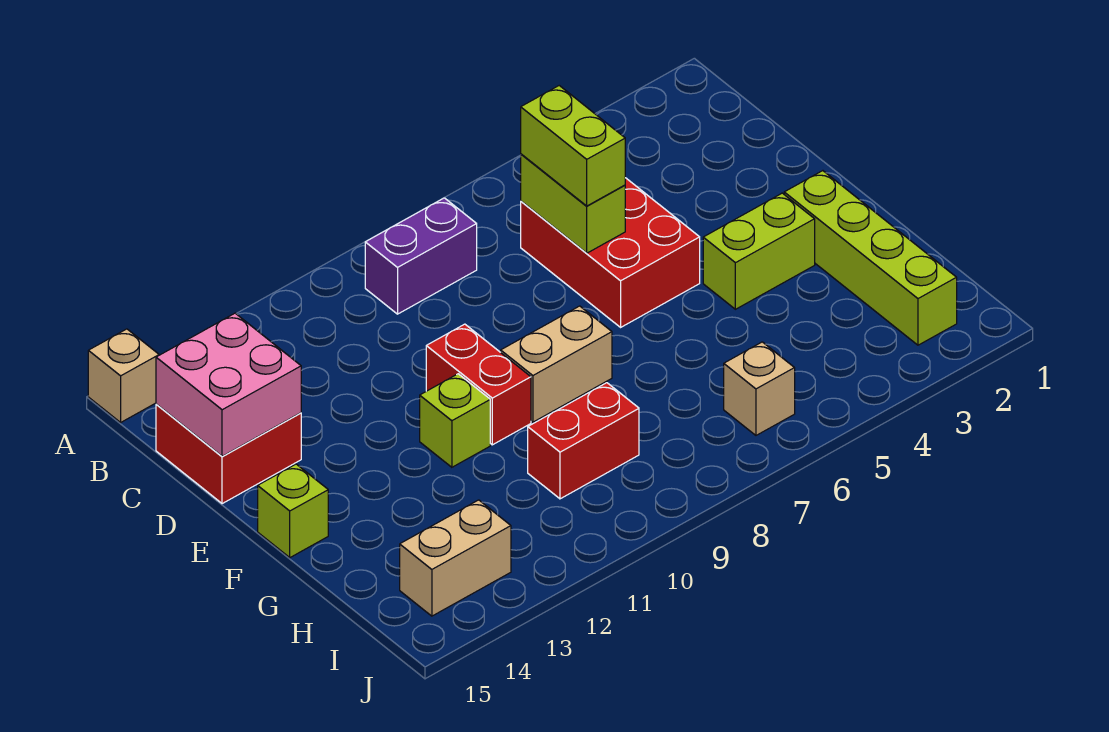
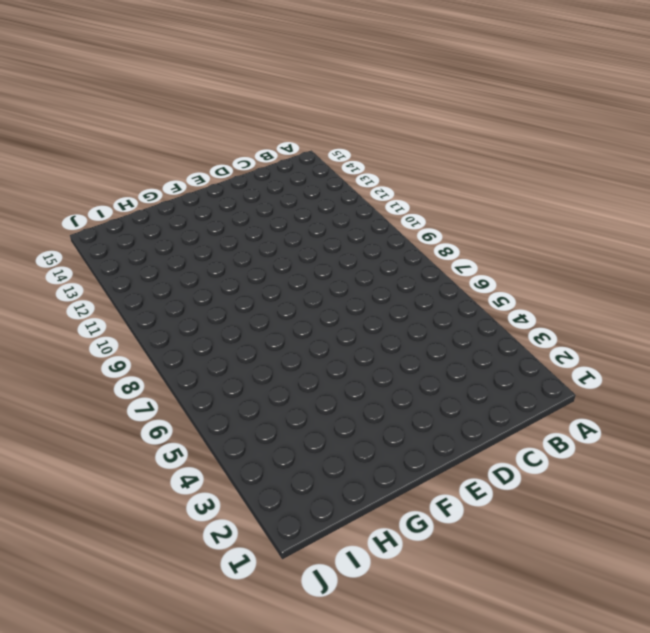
none -> tan brick A15 level 1
none -> purple brick B8:B9 level 1
none -> red brick C5:E6 level 1

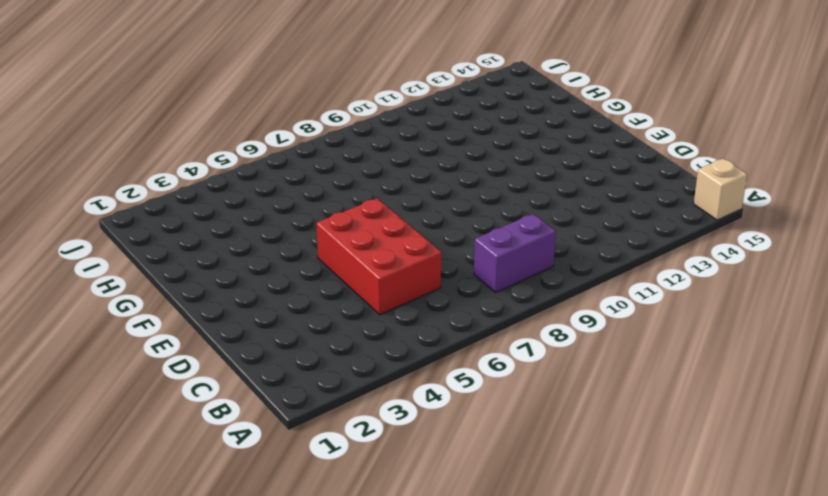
none -> red brick C14:D15 level 1
none -> red brick E10:F10 level 1
none -> lime brick F2:I2 level 1

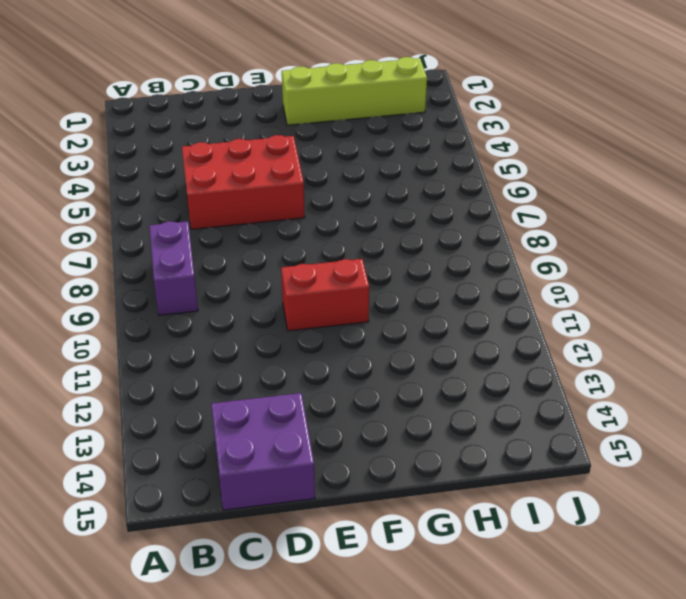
purple brick C14:D15 level 1 -> red brick C14:D15 level 1
none -> tan brick A15 level 1
none -> lime brick F3:F4 level 1
none -> tan brick F8:F9 level 1

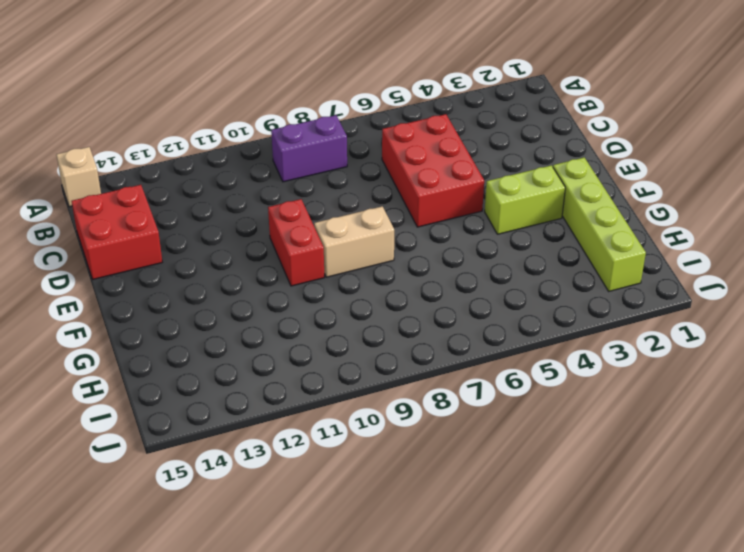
none -> lime brick F11 level 1
none -> lime brick F15 level 1
none -> red brick H9:H10 level 1

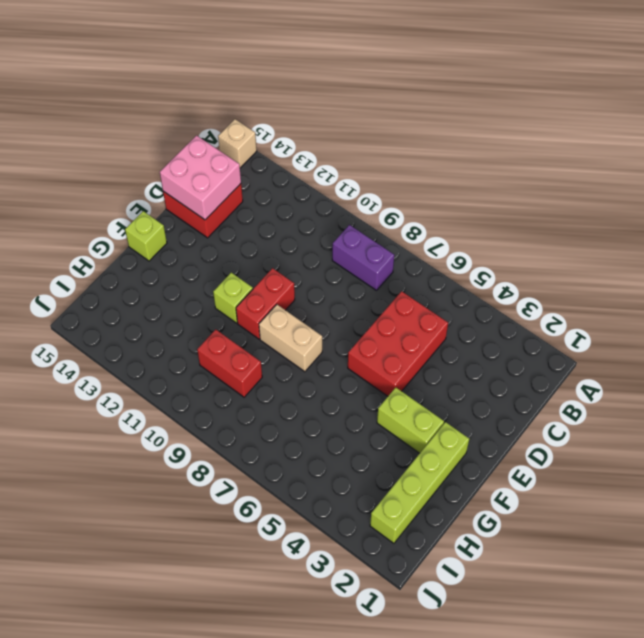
none -> tan brick I6 level 1
none -> tan brick I13:I14 level 1
none -> lime brick C6:D6 level 2

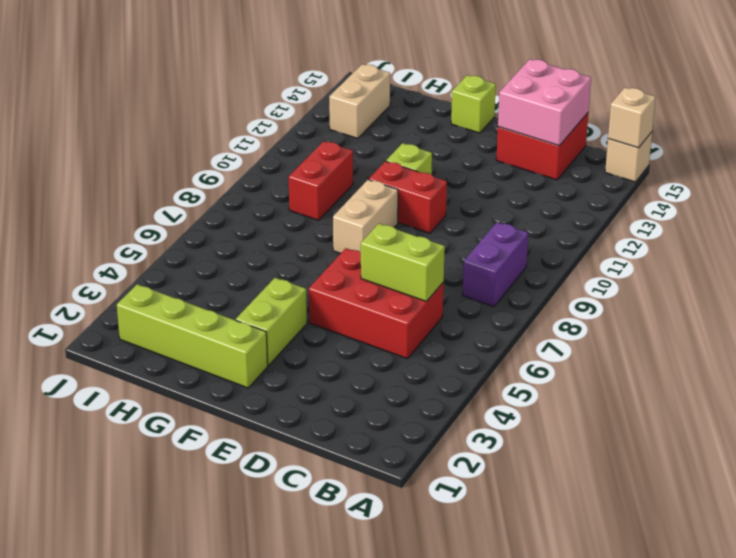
tan brick A15 level 2 -> tan brick I6 level 1
none -> lime brick C6:D6 level 3

